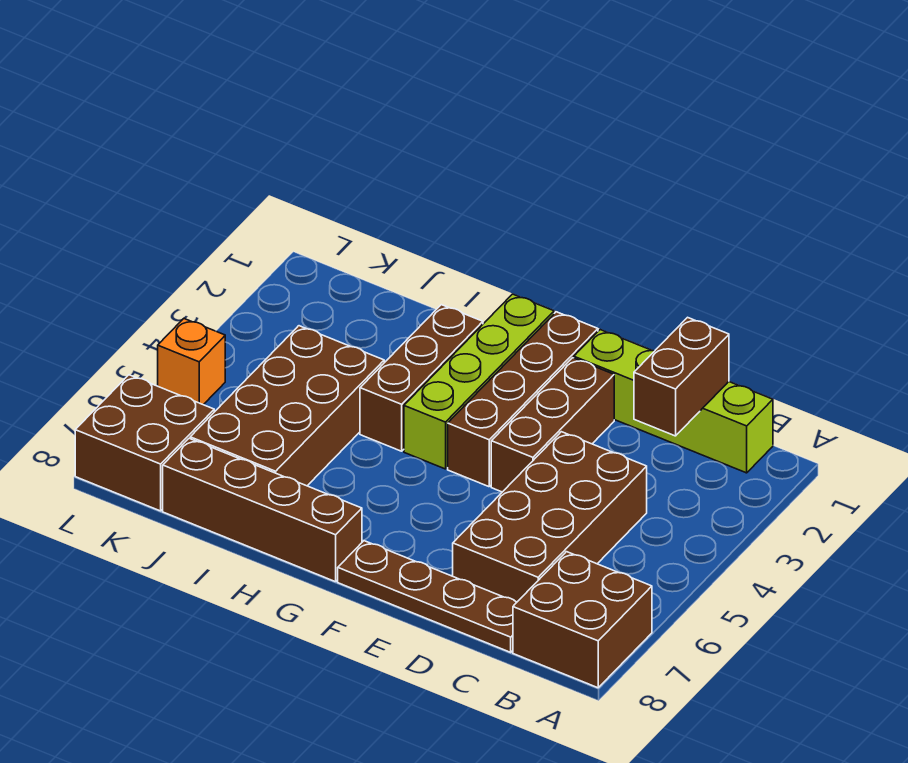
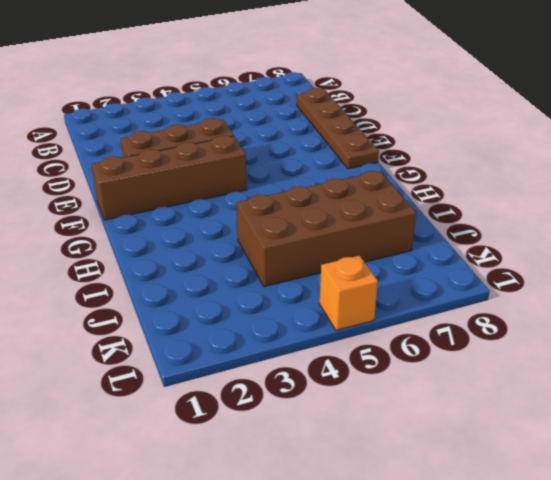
none -> brown brick A7:B8 level 1
none -> lime brick B1:E1 level 1
none -> brown brick C4:D7 level 1

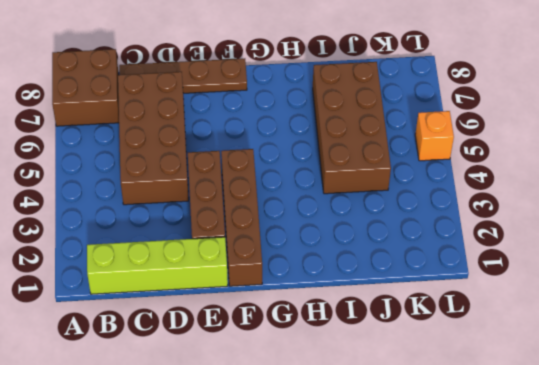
none -> lime brick G1:G4 level 1
none -> brown brick G8:J8 level 1
none -> brown brick H2:H4 level 1

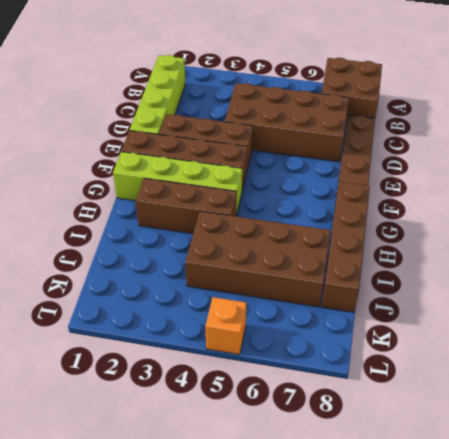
none -> brown brick K7:L8 level 1
none -> brown brick C1:C2 level 2

